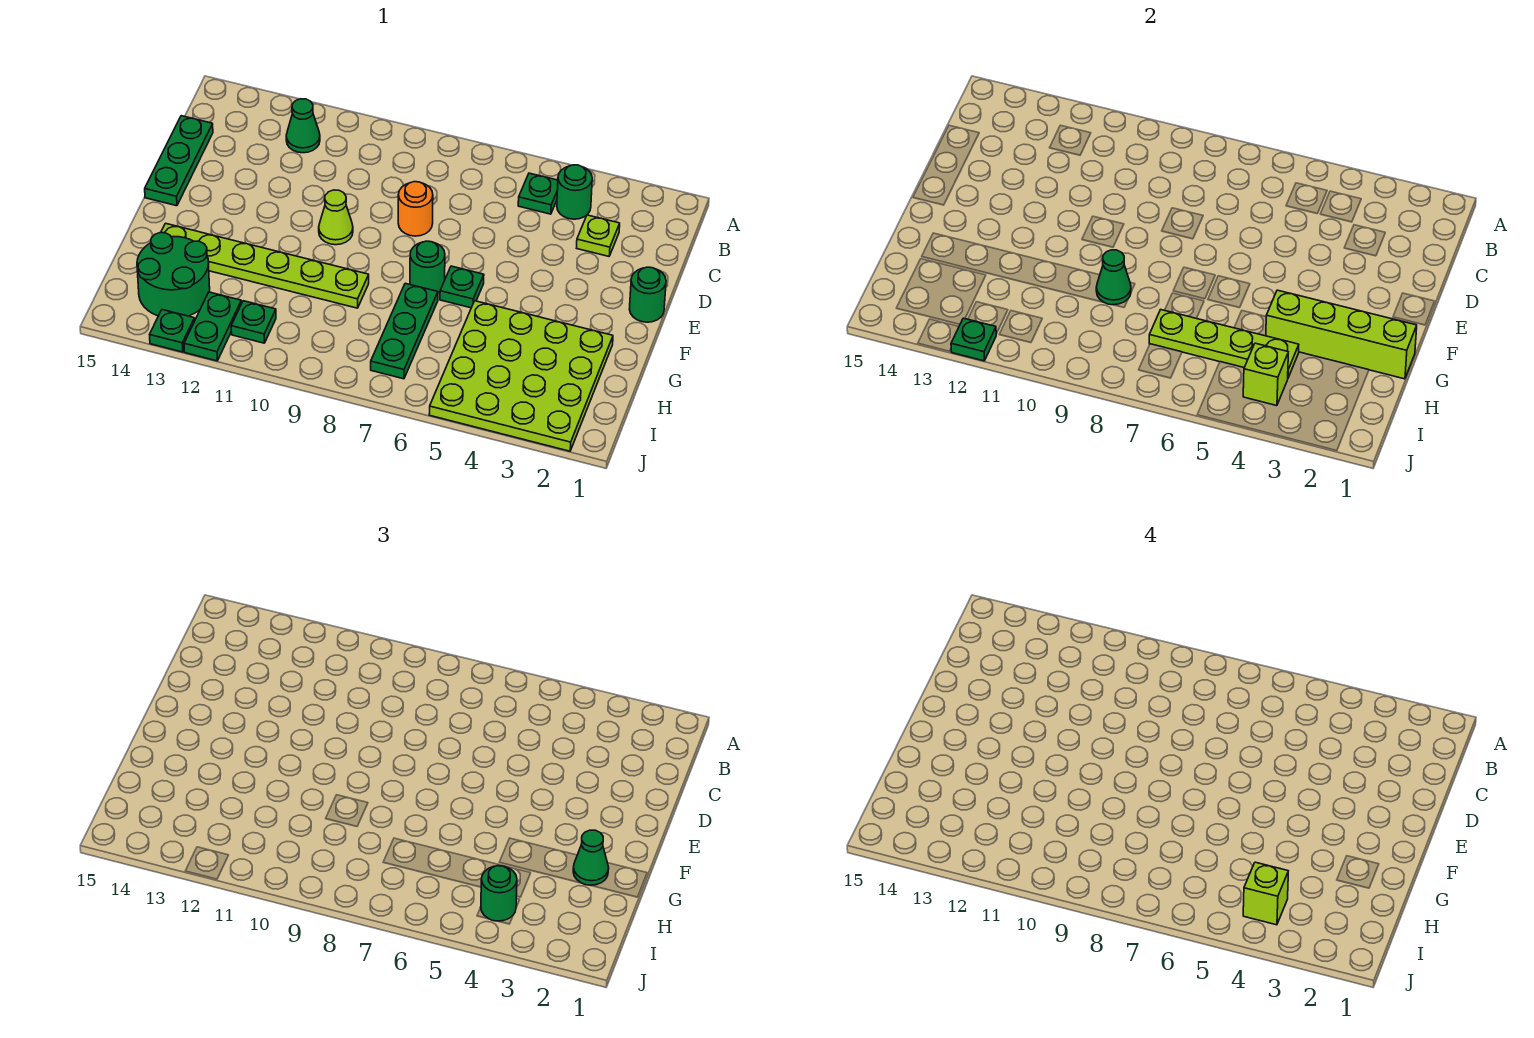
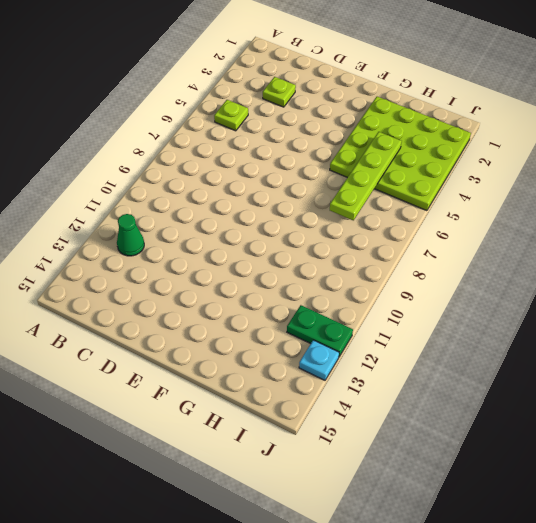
lime plate B5 level 1 -> green plate B5 level 1
cyan plate J13 level 1 -> green plate J13 level 1
none -> green round brick B4 level 1
none -> green plate C15:E15 level 1
none -> orange round brick D8 level 1

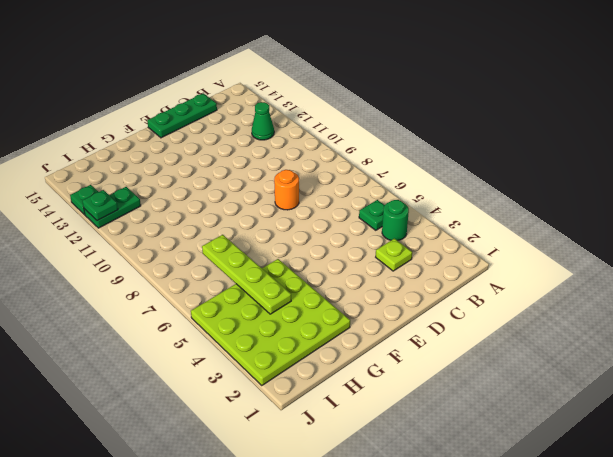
none -> green round brick E1 level 1
none -> lime cone E10 level 1
none -> green plate F6 level 1

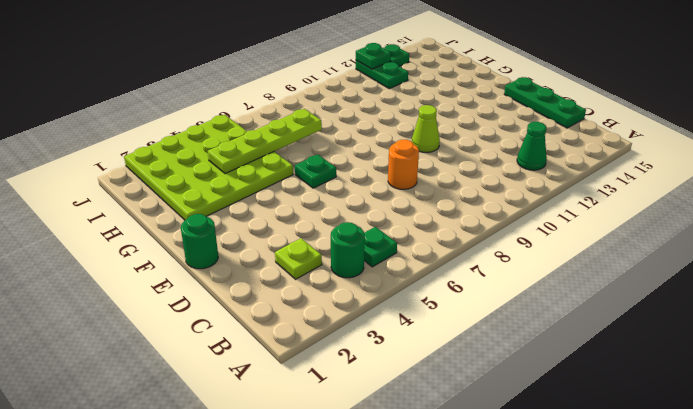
none -> green round brick F7 level 1
none -> green plate G7:I7 level 1
none -> lime plate G9:G14 level 1

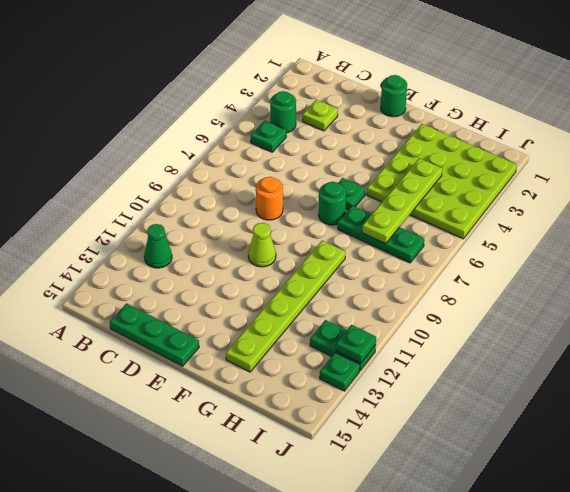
none -> green round brick H13:I14 level 1
none -> green plate I11 level 1
none -> lime brick G1:G4 level 2

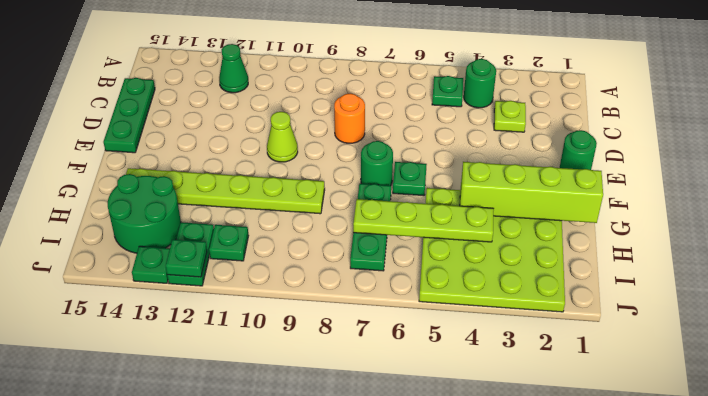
none -> green cone G9 level 2
none -> lime brick I4 level 2
none -> green cone G2 level 3

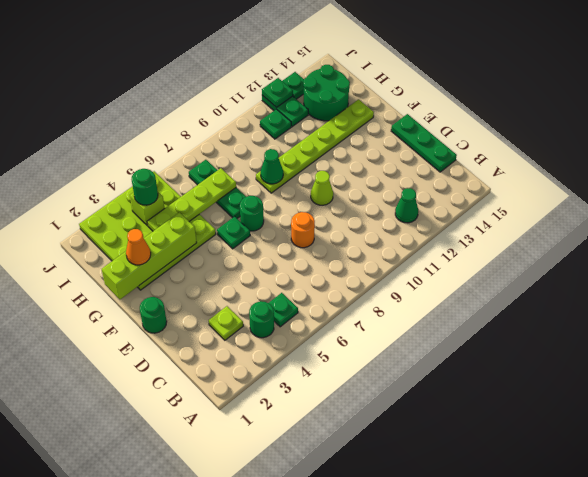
orange cone G2 level 3 -> green cone G2 level 3
none -> lime brick I4 level 4

